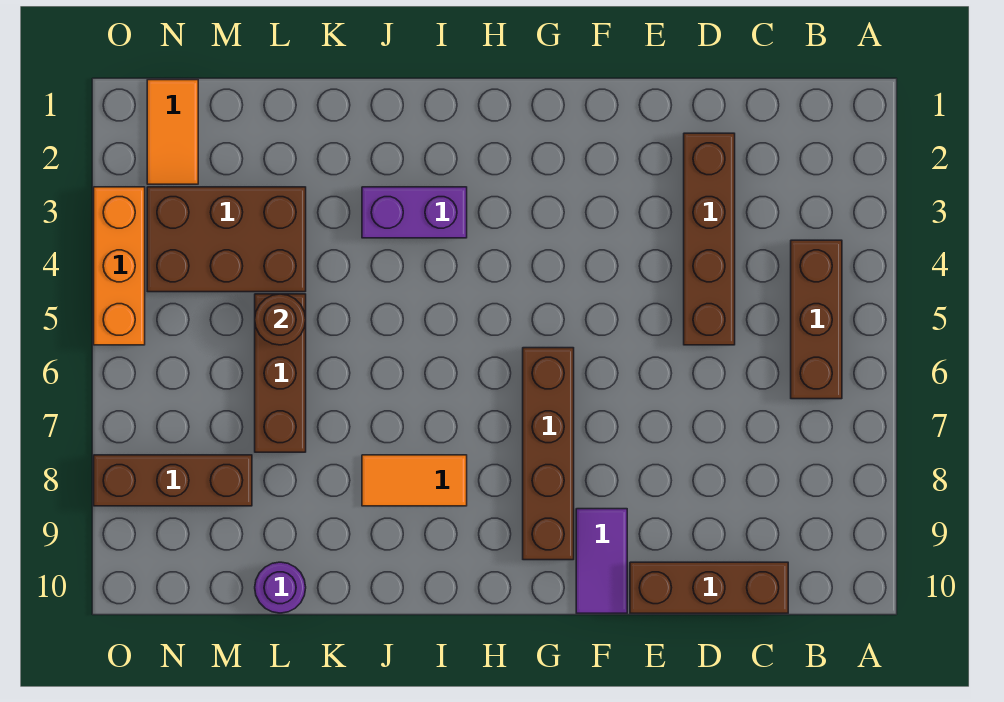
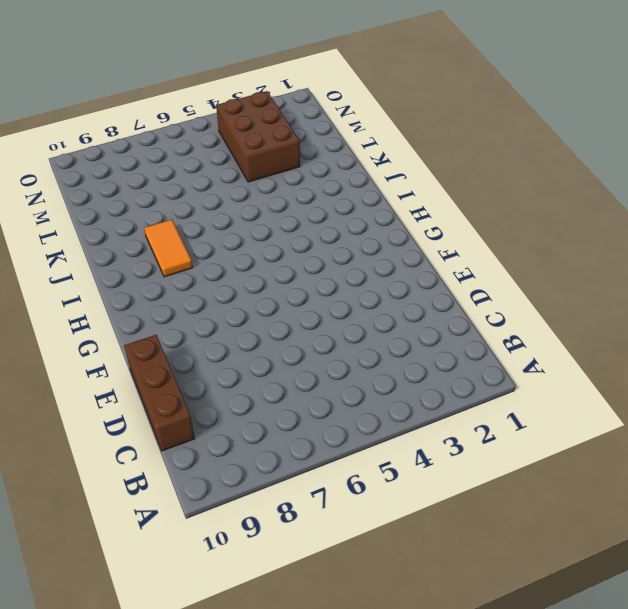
none -> brown brick B4:B6 level 1
none -> brown brick D2:D5 level 1
none -> purple tile F9:F10 level 1

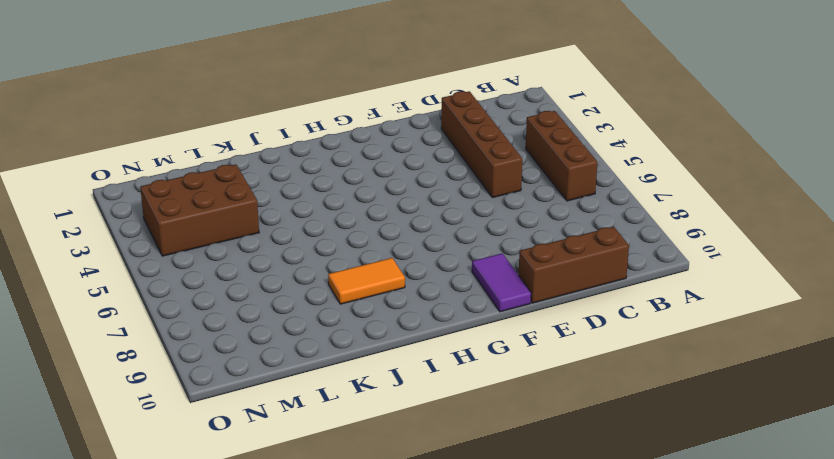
none -> brown brick G6:G9 level 1
none -> purple brick I3:J3 level 1
none -> brown brick L5:L7 level 1

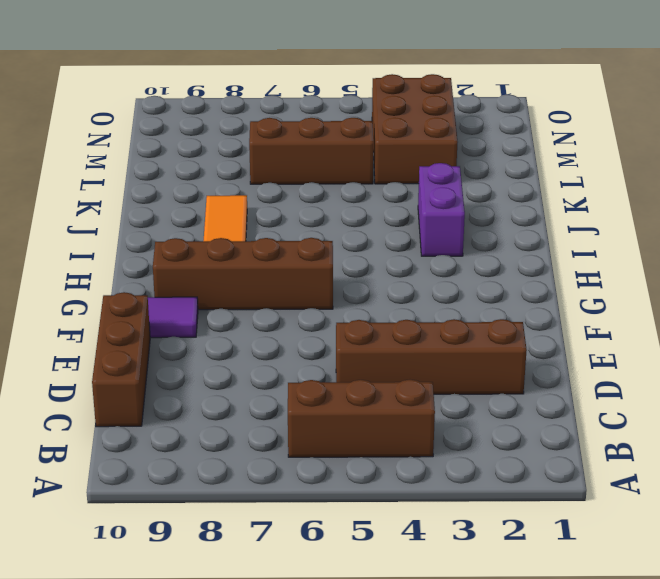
none -> purple round brick L10 level 1
none -> brown brick M8:O8 level 1
none -> orange tile N1:N2 level 1

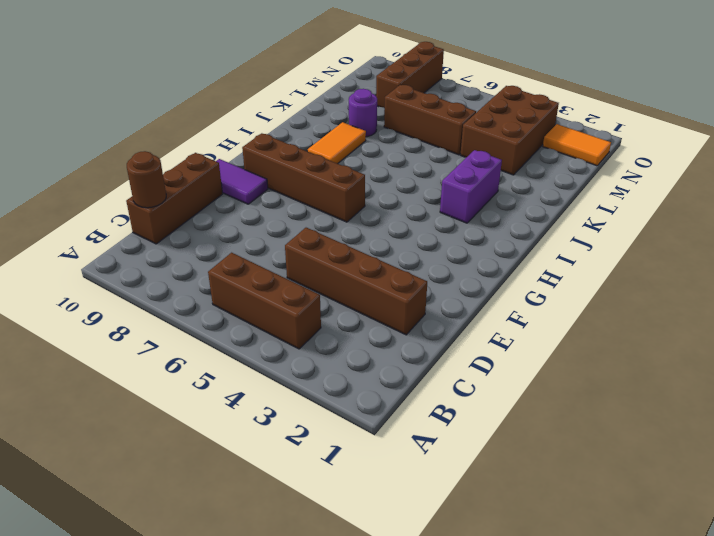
brown round brick C10 level 2 -> brown round brick L5 level 2
purple round brick K8 level 1 -> purple round brick L10 level 1
none -> orange brick O3:O5 level 1

